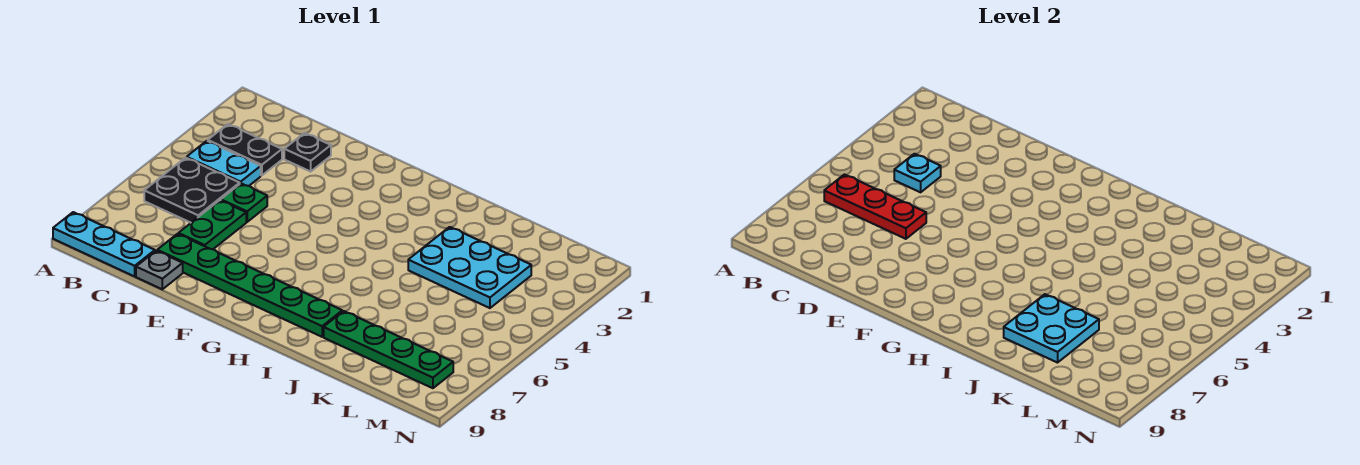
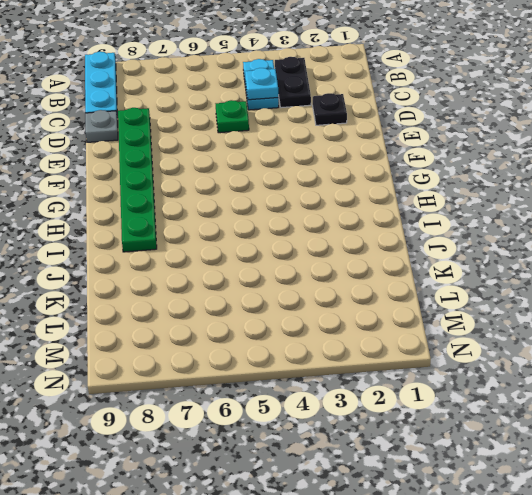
none -> black plate B5:C6 level 1
none -> green plate D6:D7 level 1
none -> cyan plate J3:L4 level 1

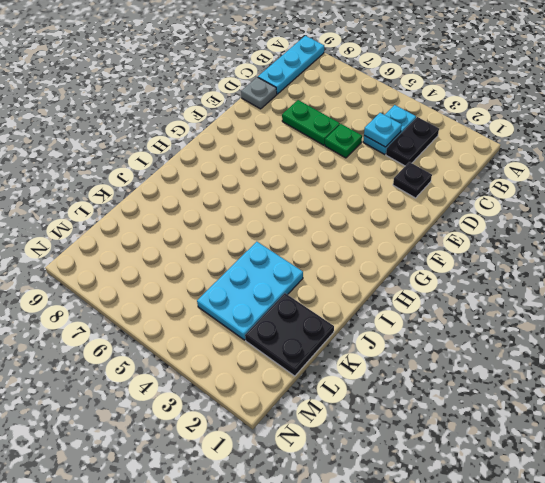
black plate K1:L2 level 1 -> black plate B5:C6 level 1
none -> green plate D8:I8 level 1
none -> green plate J8:M8 level 1
none -> red plate B6:D6 level 2

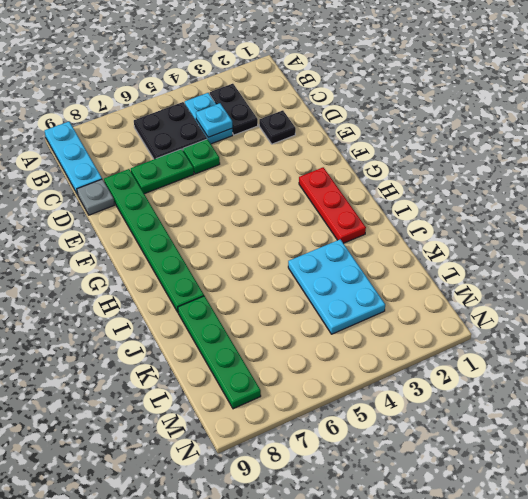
red plate G2:I2 level 1 -> red plate B6:D6 level 2
none -> cyan plate J7:K8 level 2

